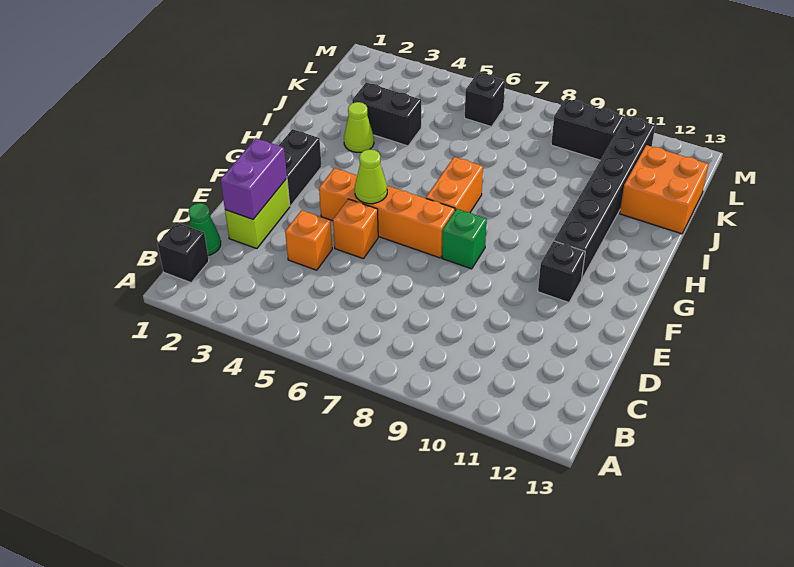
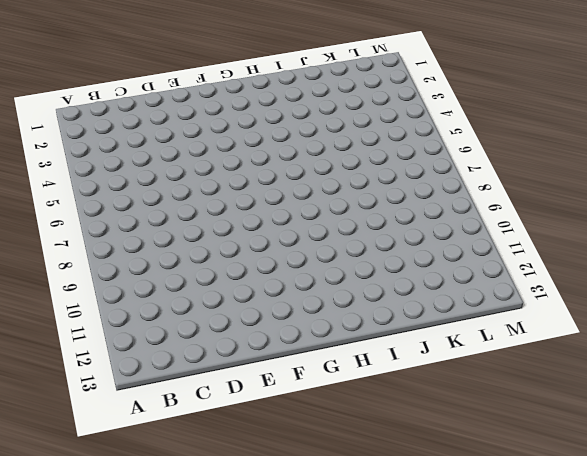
none -> black brick B1 level 1
none -> green cone C1 level 1
none -> lime brick D2:E2 level 1

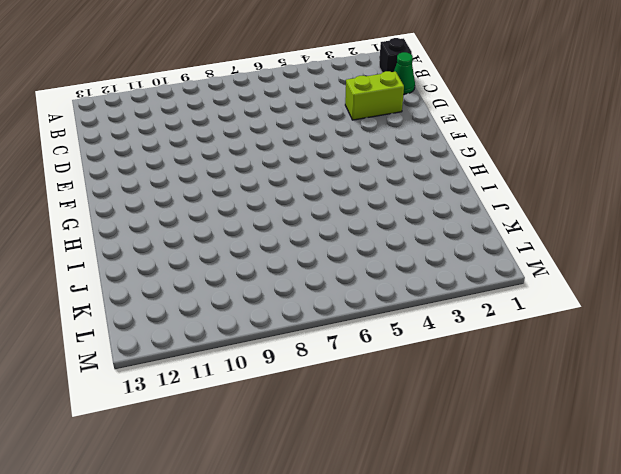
lime brick D2:D3 level 1 -> lime brick D2:E2 level 1
none -> orange brick D4 level 1
none -> orange brick E5 level 1
none -> black brick F2:G2 level 1

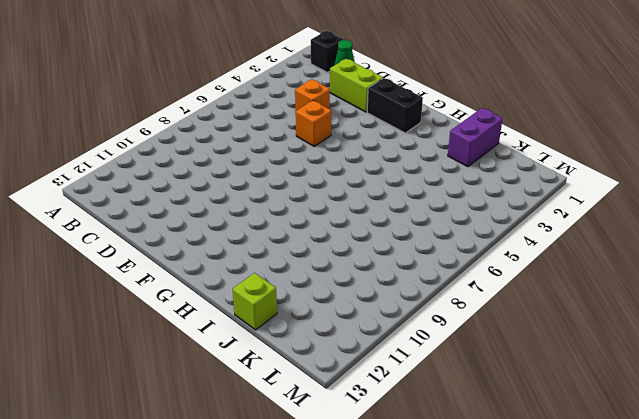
purple brick J1:J2 level 1 -> purple brick D2:E2 level 2
lime brick J13 level 1 -> orange brick J12:K13 level 1
none -> orange brick F4:F7 level 1
none -> green brick F8 level 1
none -> black brick F11 level 1

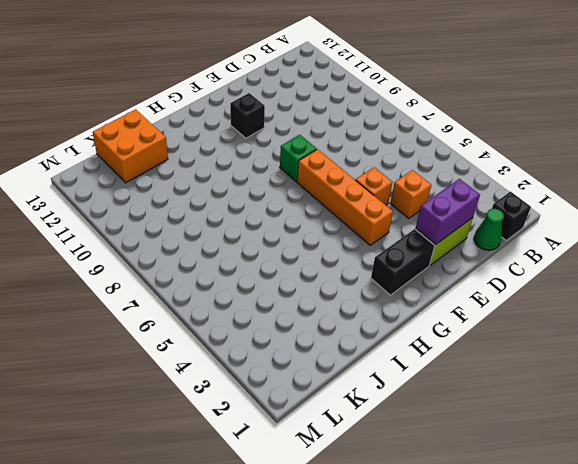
none -> orange brick G7:H7 level 1
none -> black brick G11:L11 level 1
none -> lime cone I3 level 1

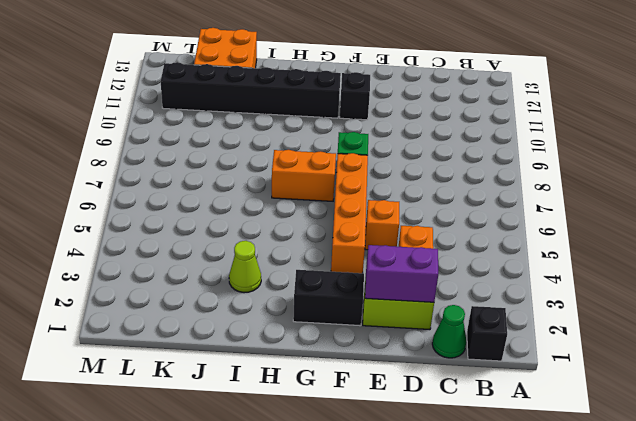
none -> black brick J3:J4 level 1
none -> black brick L6 level 1
none -> black brick L9:L10 level 1

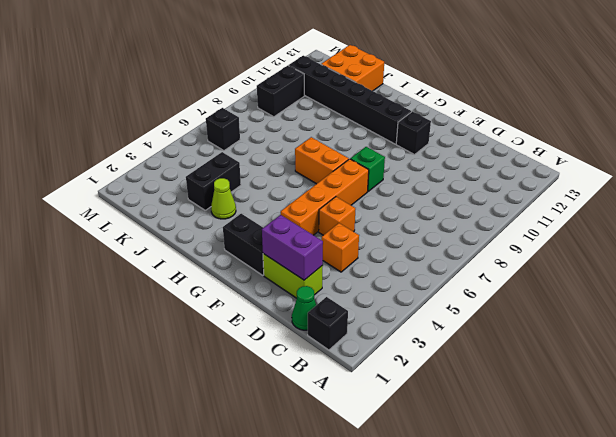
none -> lime cone F5 level 2

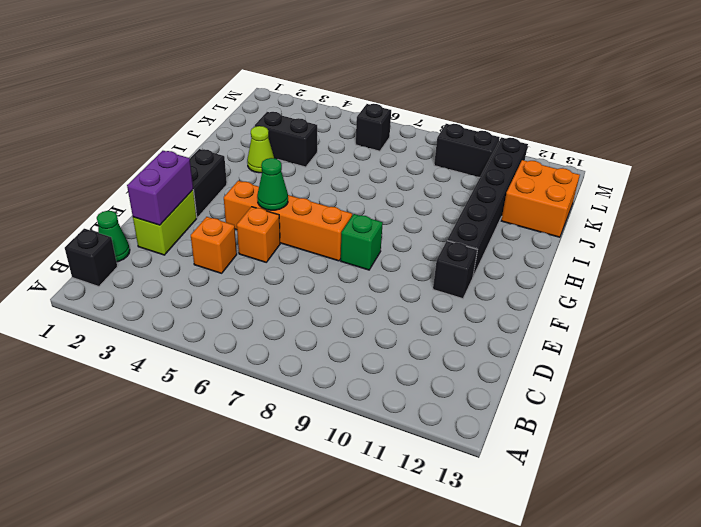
green cone F5 level 2 -> lime cone F5 level 2
none -> orange brick G7:H7 level 1

